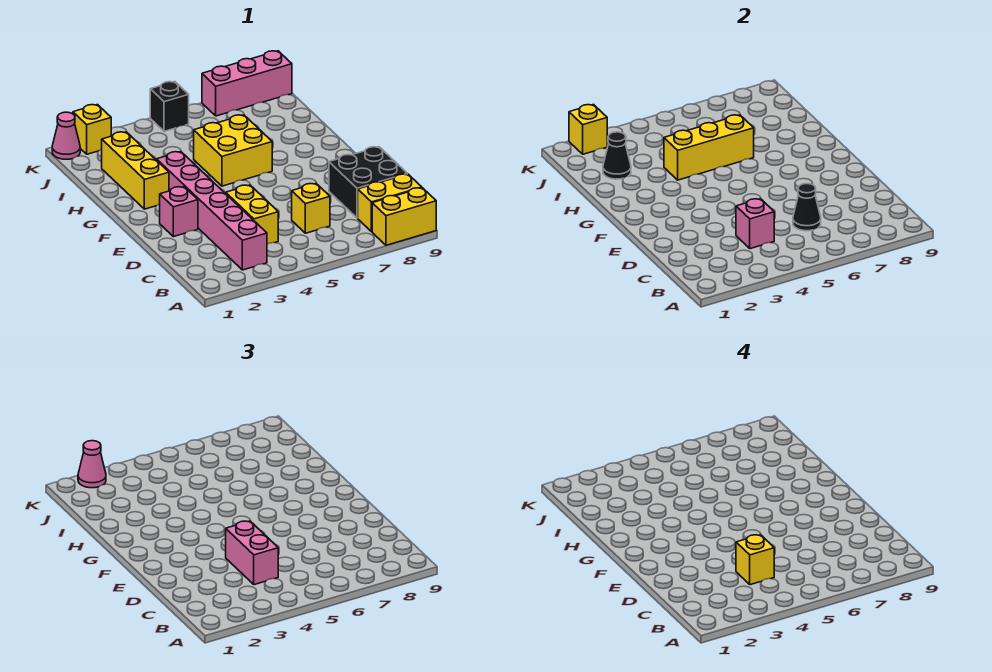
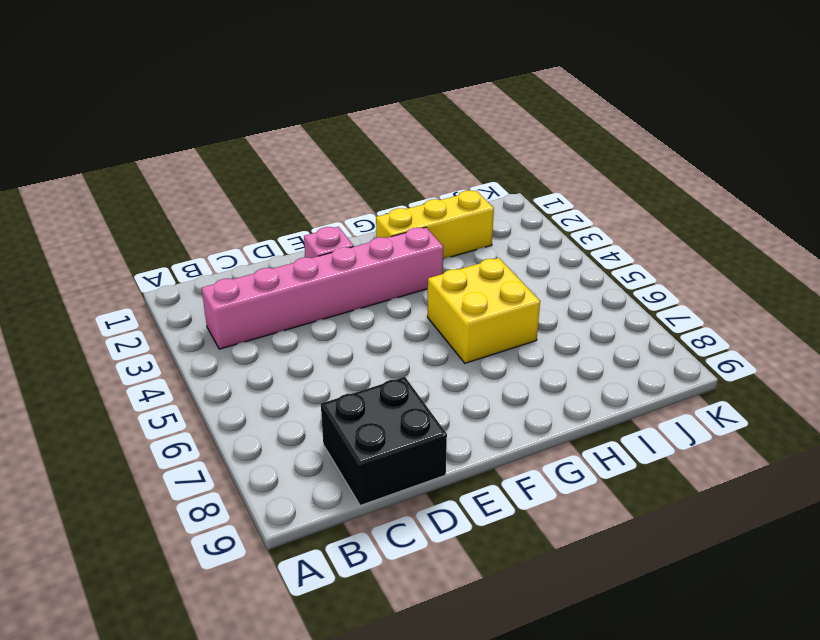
none -> yellow brick A8:A9 level 1
none -> yellow brick B8:B9 level 1
none -> yellow brick C4:D4 level 1

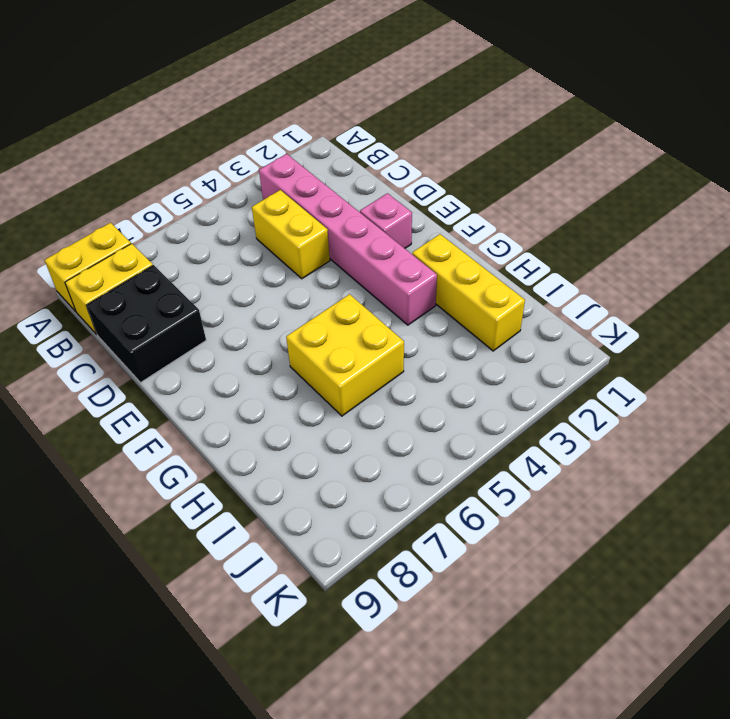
none -> yellow brick C6 level 1
none -> pink cone K1 level 1
none -> yellow brick K2 level 1

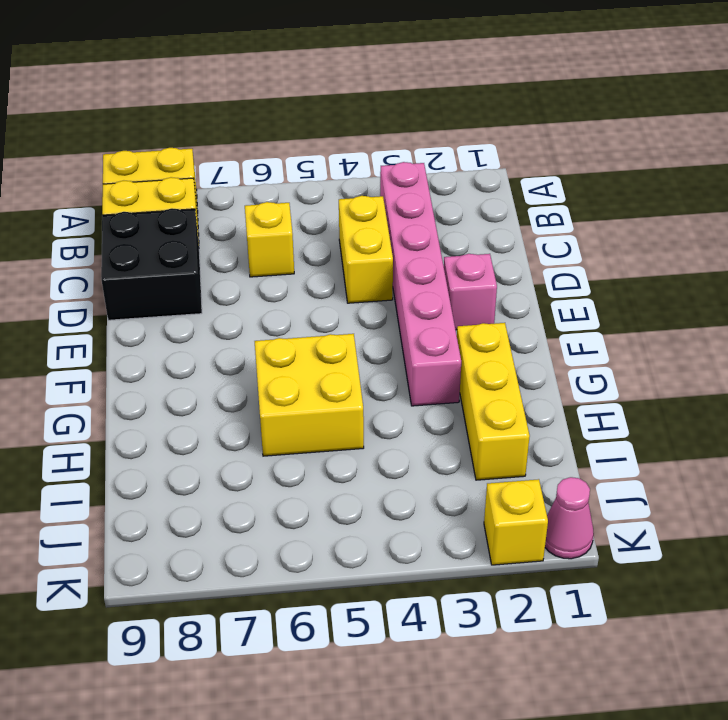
none -> black brick K5 level 1
none -> pink brick K7:K9 level 1
none -> pink brick C4 level 2

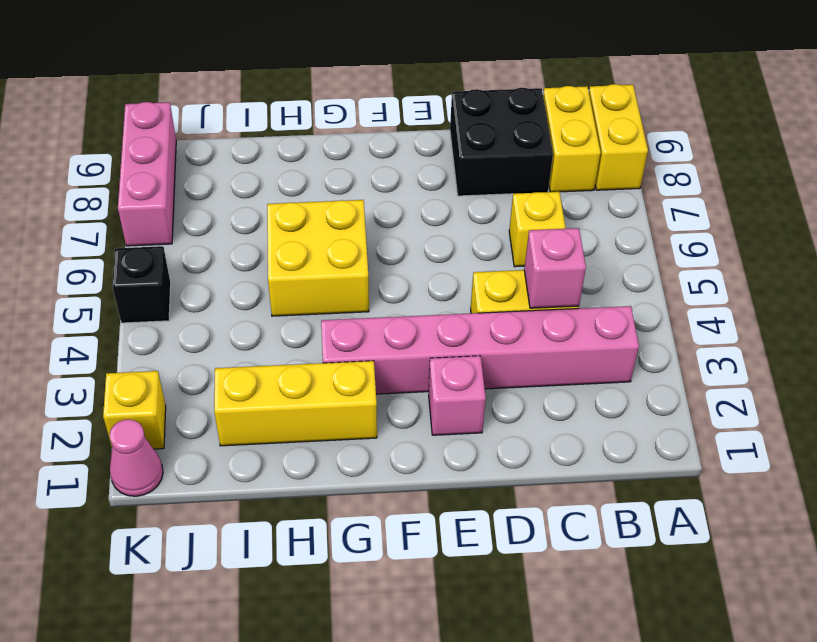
none -> black cone C6 level 2
none -> yellow brick H4:H6 level 2
none -> black cone I2 level 2

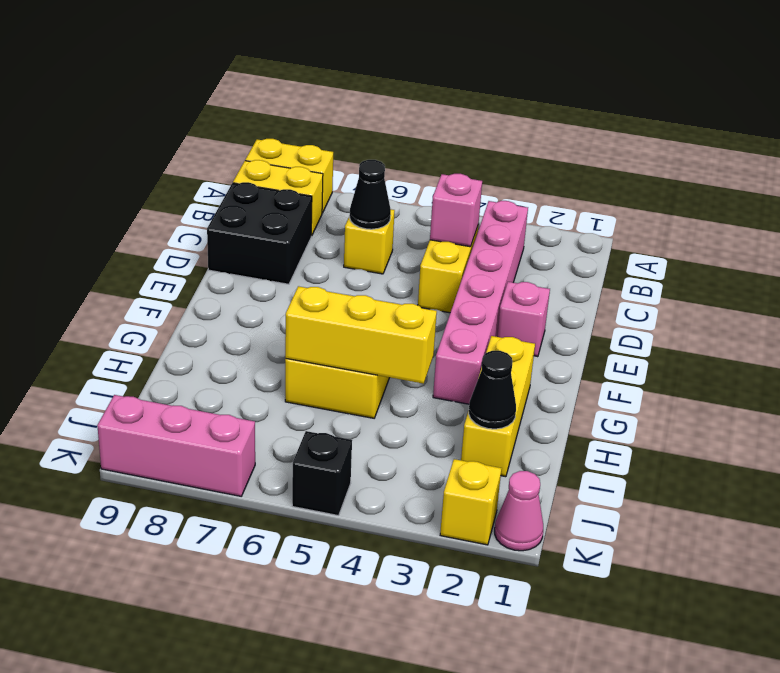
none -> yellow brick K2 level 2
none -> pink brick C4:D4 level 3
none -> pink cone K2 level 3

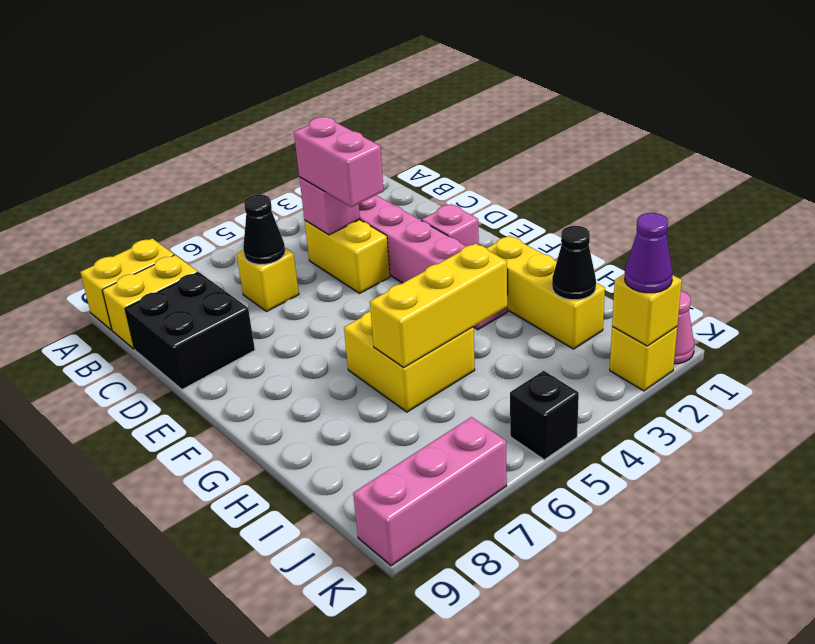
purple cone K2 level 3 -> pink cone K2 level 3
none -> yellow brick C4 level 4

